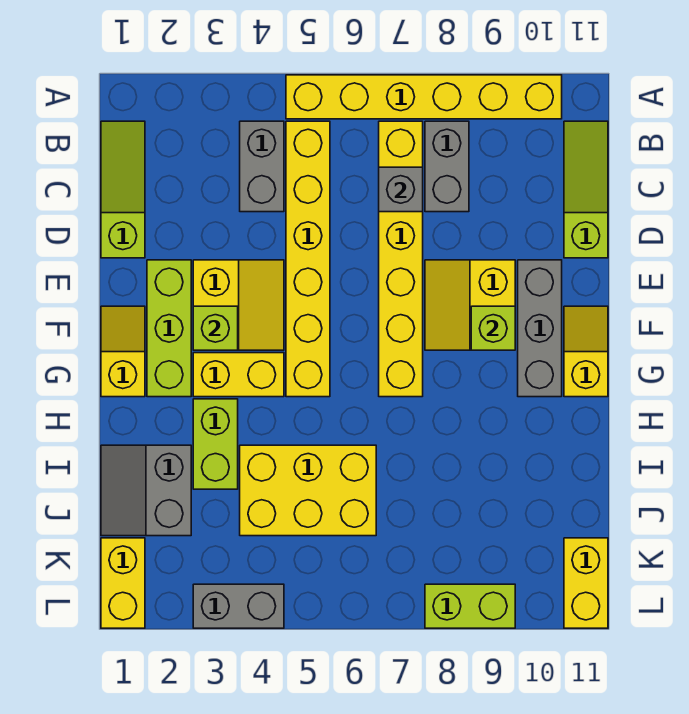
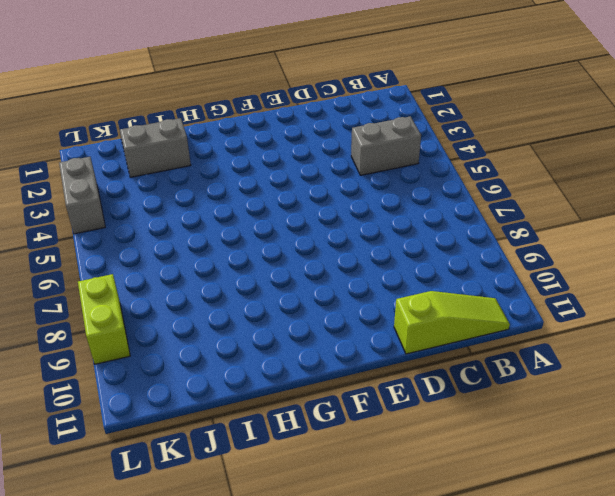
none -> yellow brick A5:A10 level 1
none -> lime slope B1:D1 level 1 top D
none -> yellow brick B5:G5 level 1

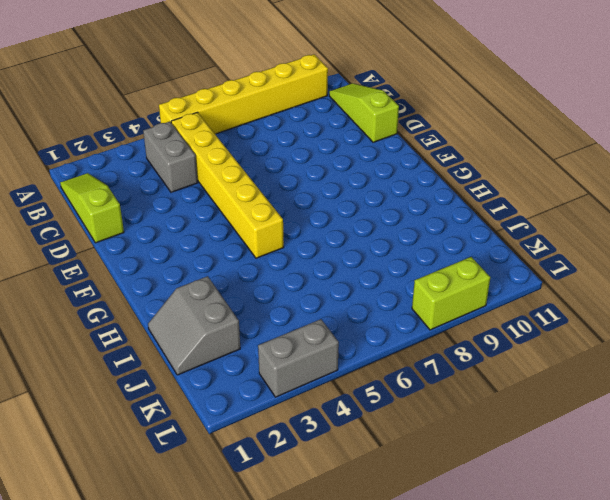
none -> yellow brick B7:G7 level 1
none -> grey brick B8:C8 level 1
none -> lime brick E2:G2 level 1

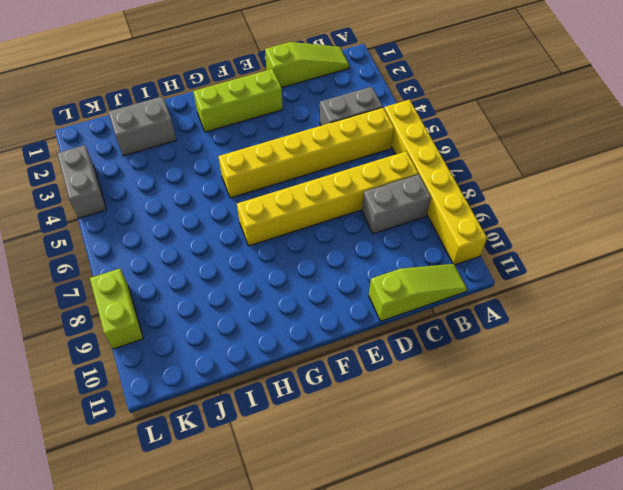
none -> yellow slope E3:F4 level 1 top 3
none -> yellow slope E8:F9 level 1 top 9
none -> grey brick E10:G10 level 1

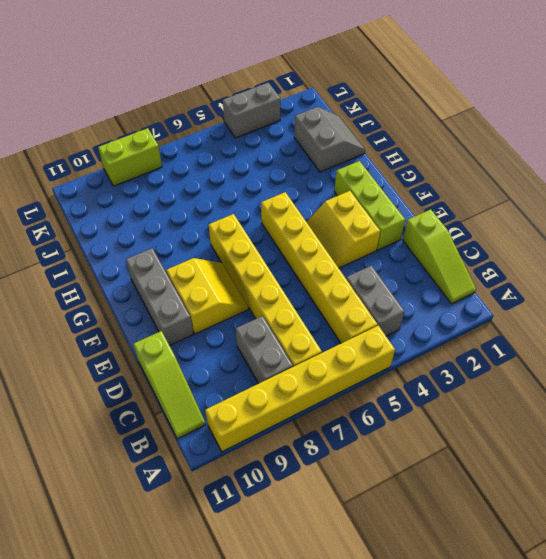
none -> yellow slope F1:G1 level 1 top G
none -> yellow slope F11:G11 level 1 top G
none -> yellow brick G3:G4 level 1

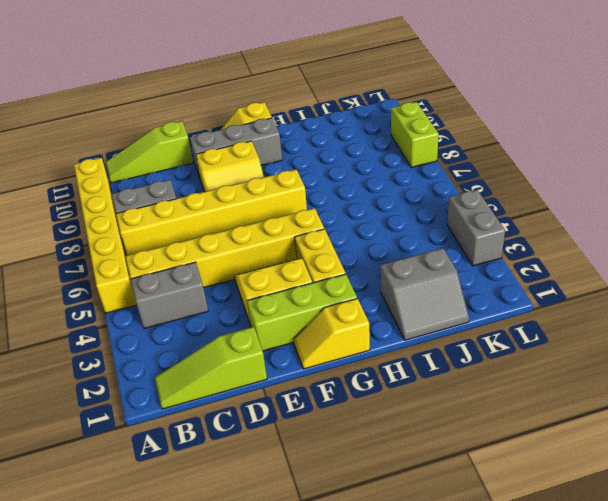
none -> lime brick H3:I3 level 1
none -> yellow brick I4:J6 level 1
none -> yellow brick K1:L1 level 1

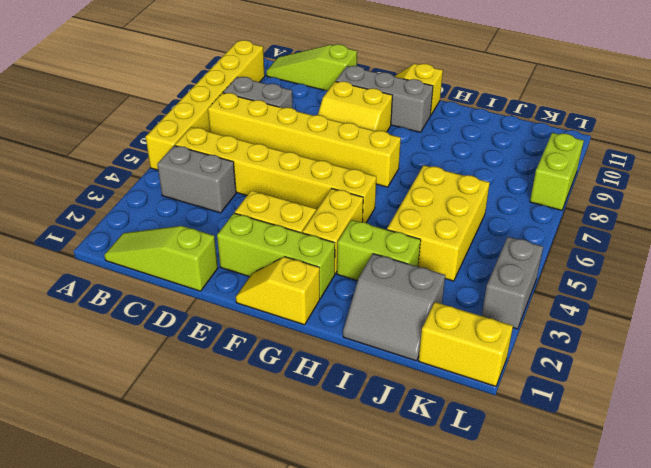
none -> yellow brick K11:L11 level 1
none -> grey brick C7 level 2
none -> lime brick F3 level 2

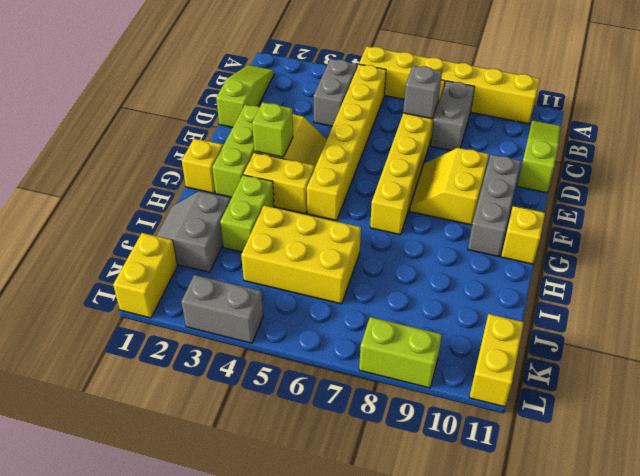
none -> lime brick F9 level 2

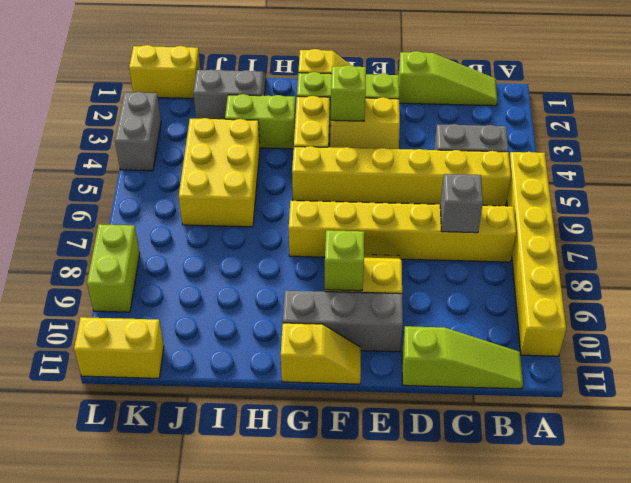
none -> grey brick B8:C8 level 1

